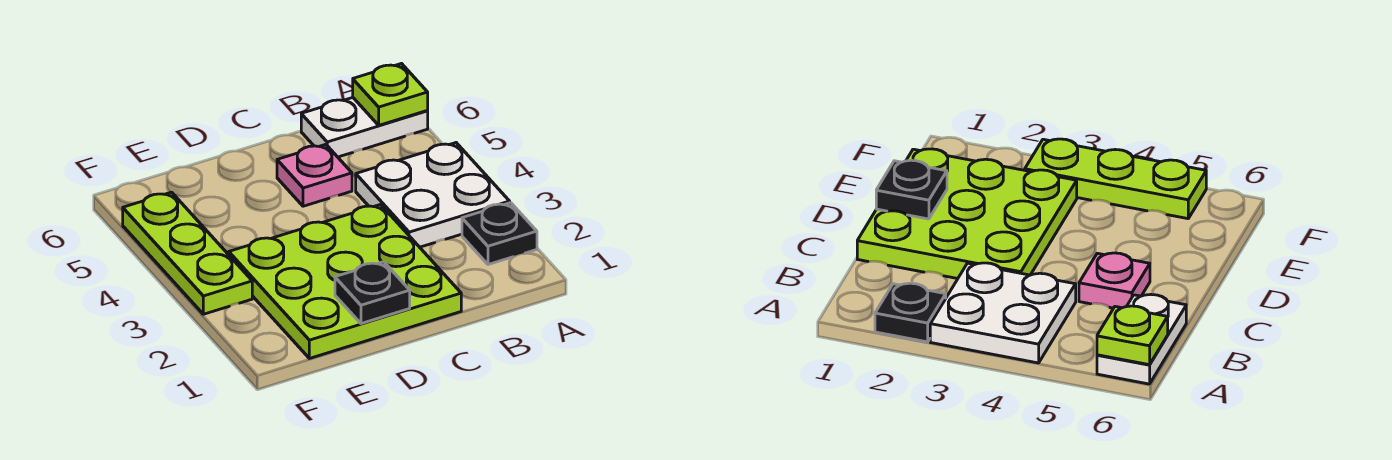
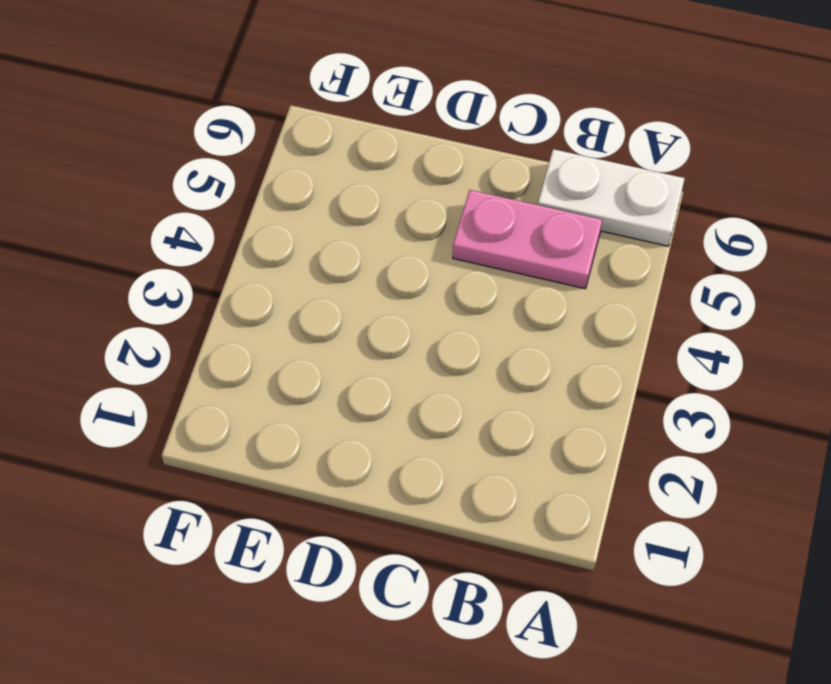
pink plate B5:C5 level 1 -> pink plate C5 level 1
none -> black plate A2 level 1
none -> white plate A3:B4 level 1

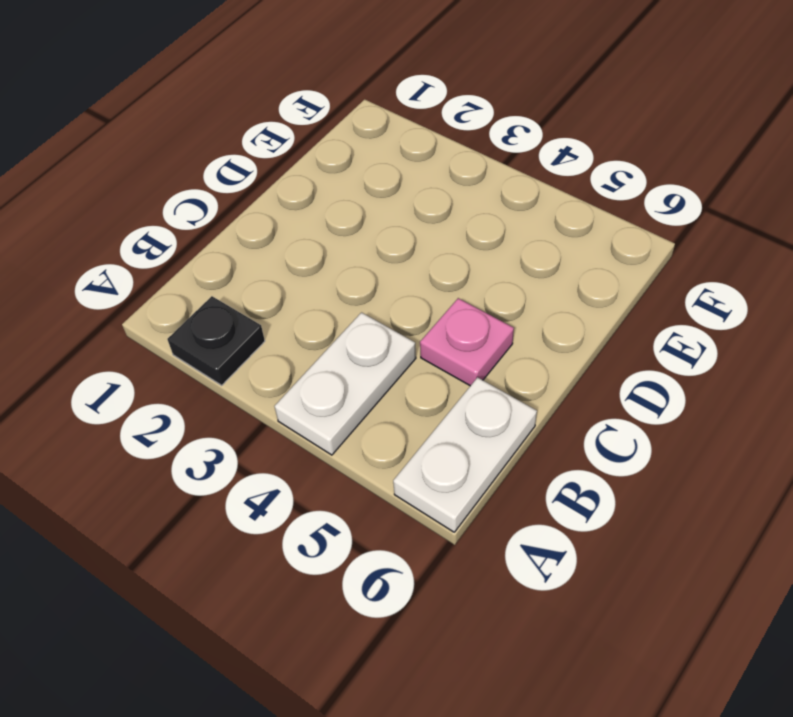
white plate A4:B4 level 1 -> white plate A3:B4 level 1
none -> lime plate C1:E3 level 1
none -> lime plate F3:F5 level 1

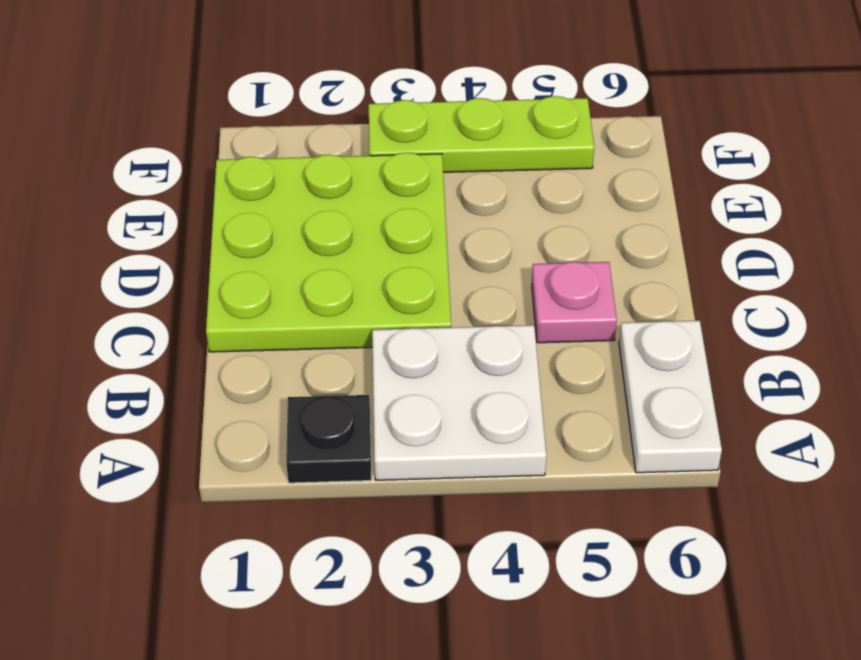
none -> lime plate A6 level 2
none -> black plate D1 level 2

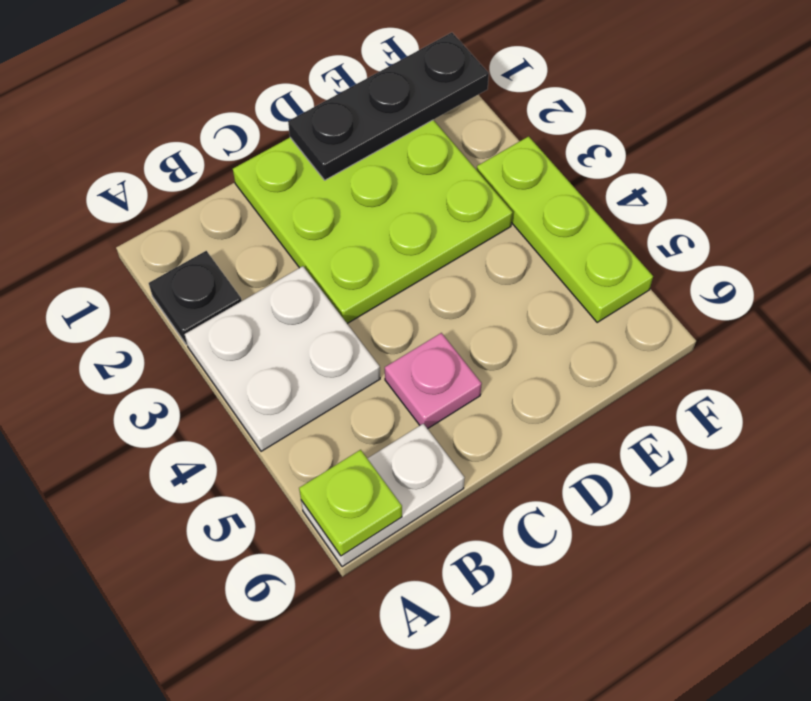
black plate D1:F1 level 2 -> black plate D1 level 2

